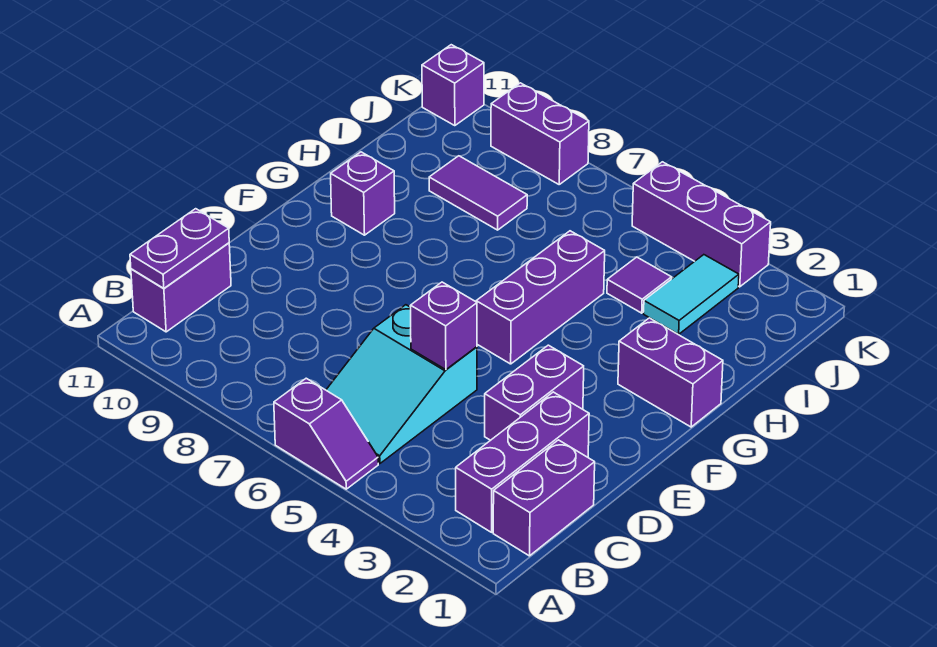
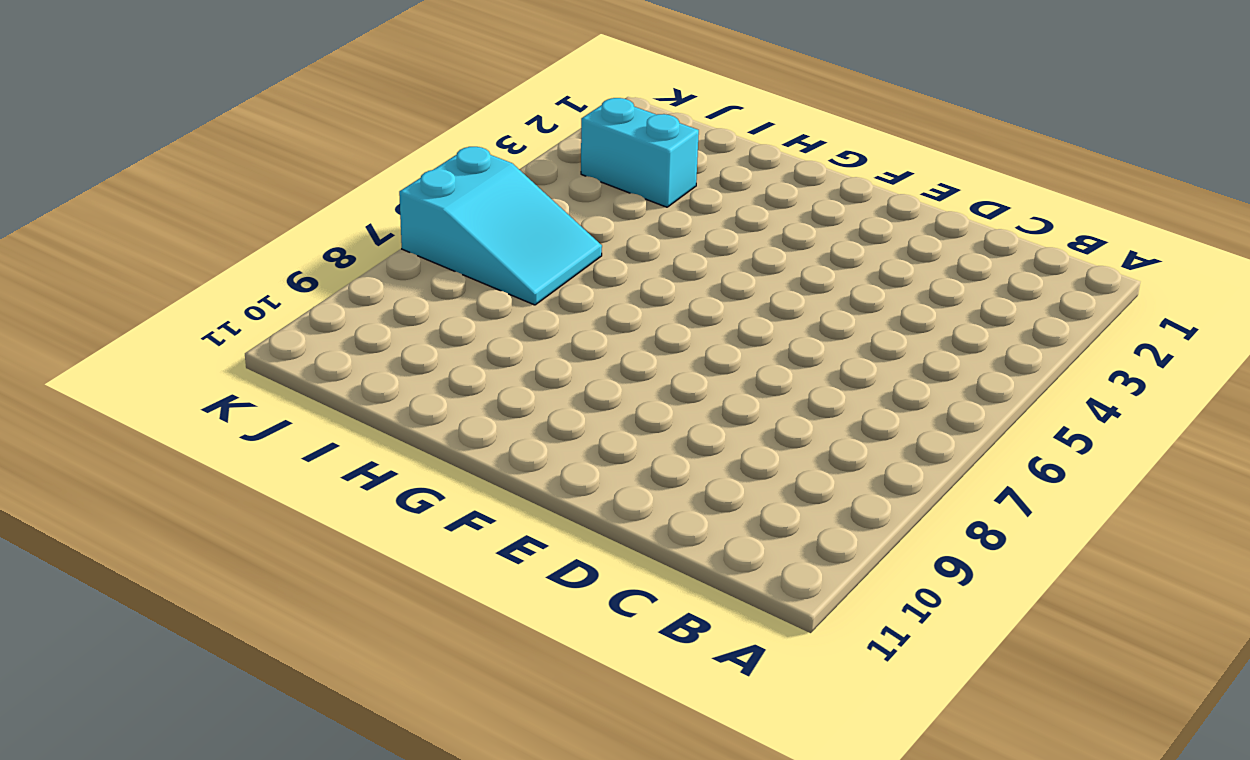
cyan brick I3:J3 level 1 -> cyan tile I3:J3 level 1
cyan slope I6:K7 level 1 top K -> cyan slope B5:D6 level 1 top D
none -> purple slope A5:A6 level 1 top 6
none -> purple brick B1:C1 level 1
none -> purple brick B2:D2 level 1

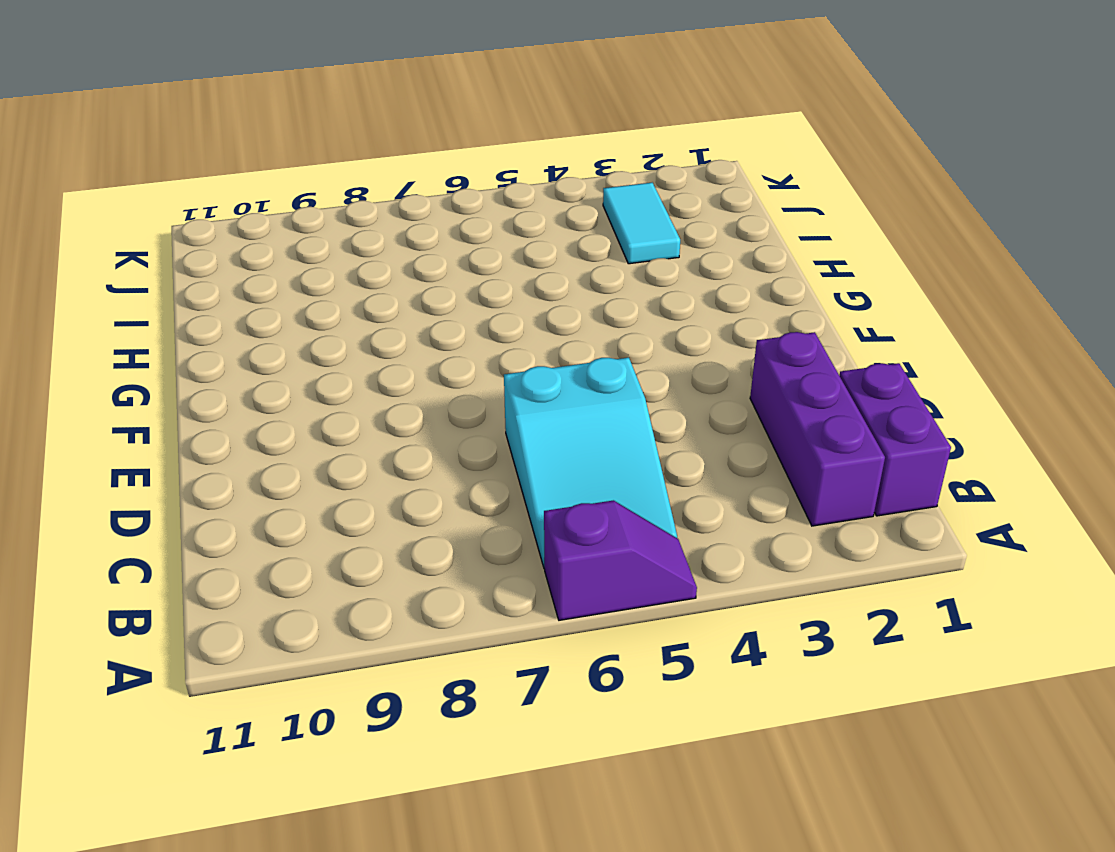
none -> purple brick B11:C11 level 1
none -> purple brick D3:E3 level 1
none -> purple brick F5:H5 level 1

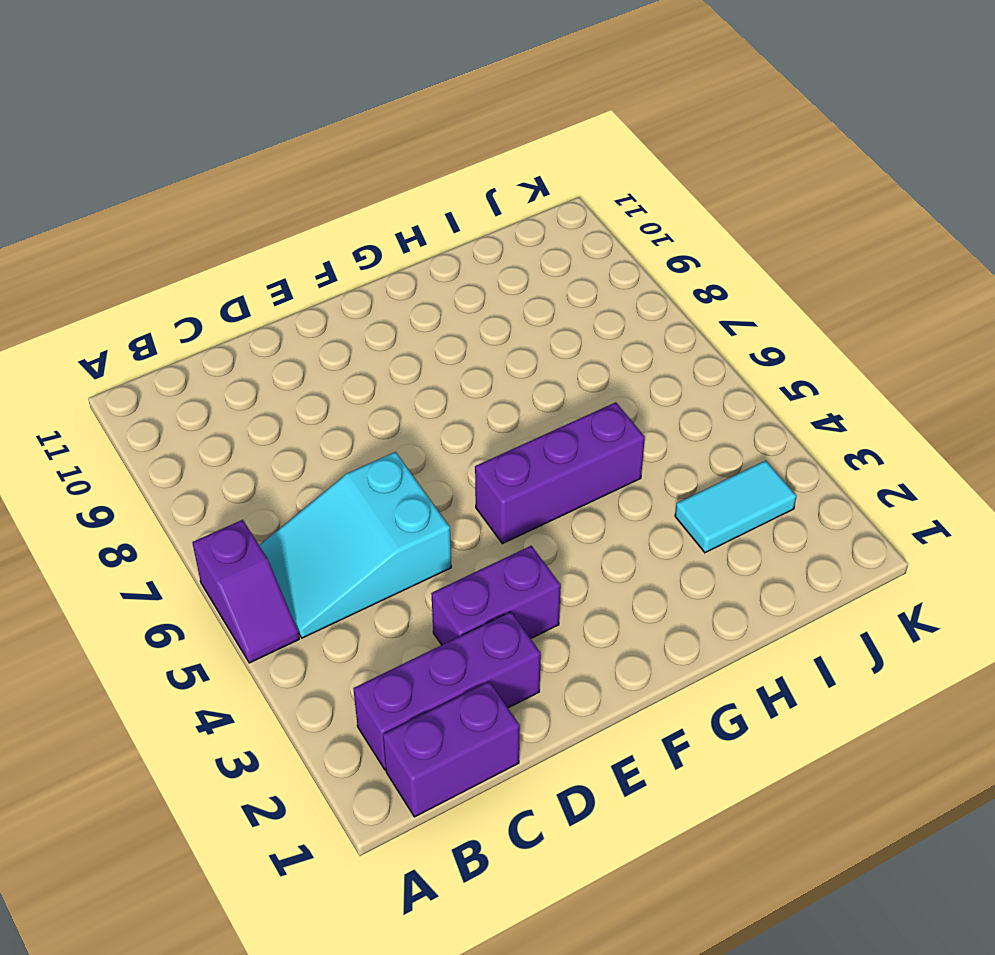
none -> purple brick B11:C11 level 1
none -> purple brick G1:G2 level 1
none -> purple brick G10 level 1

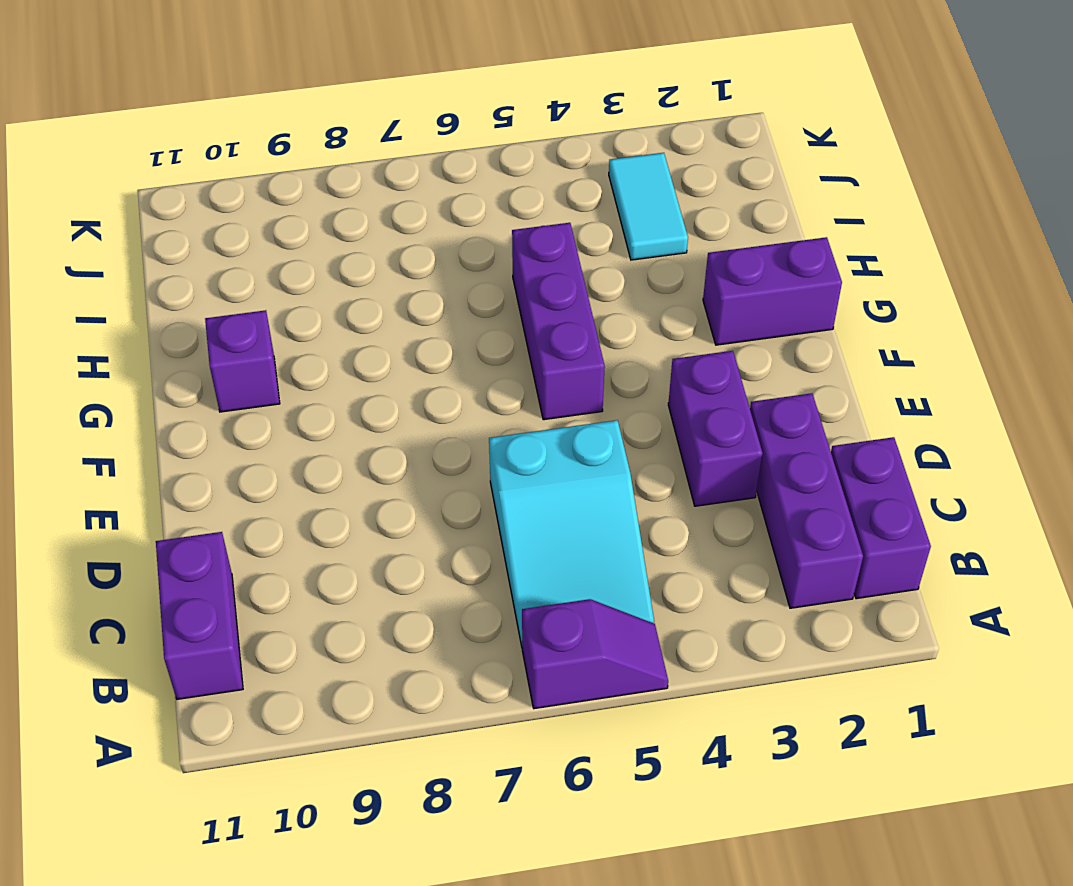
none -> purple tile I4 level 1
none -> purple tile I8:I9 level 1
none -> purple brick K3:K5 level 1

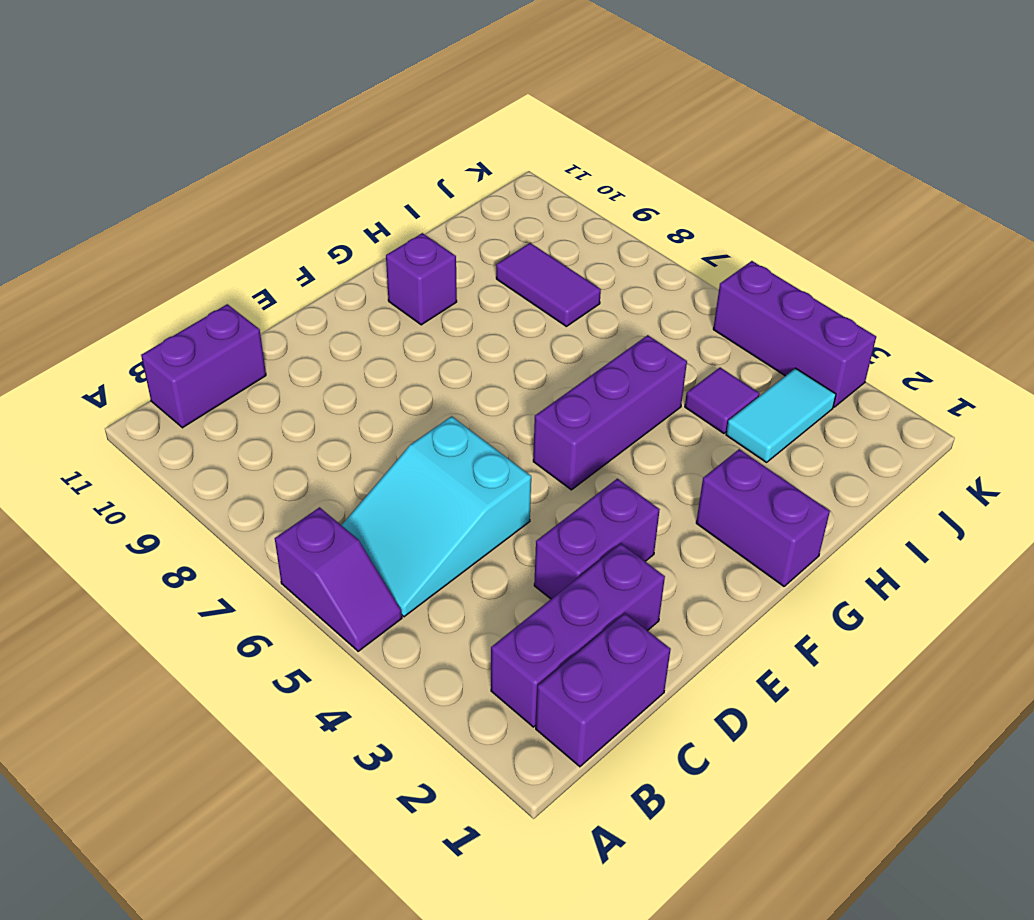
none -> purple brick K8:K9 level 1
none -> purple brick K11 level 1
none -> purple plate B11:C11 level 2

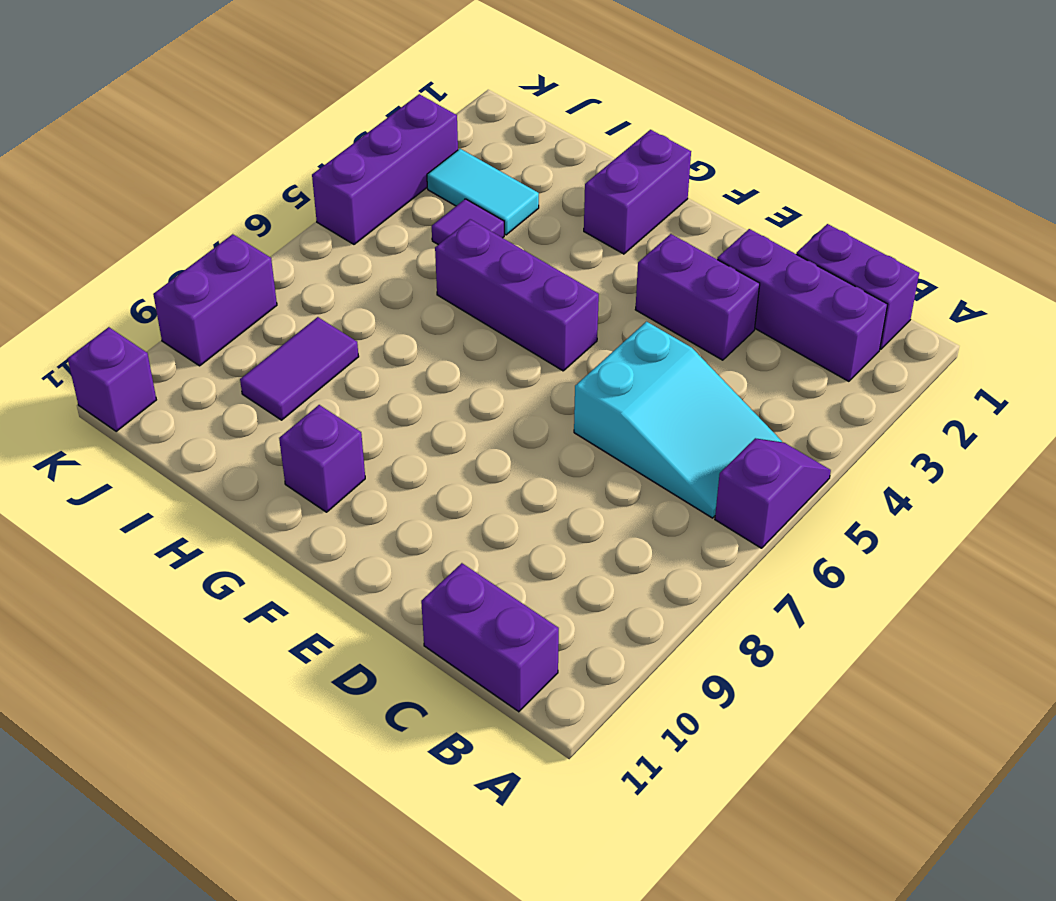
none -> purple plate B11:C11 level 2
none -> purple brick D5 level 2

